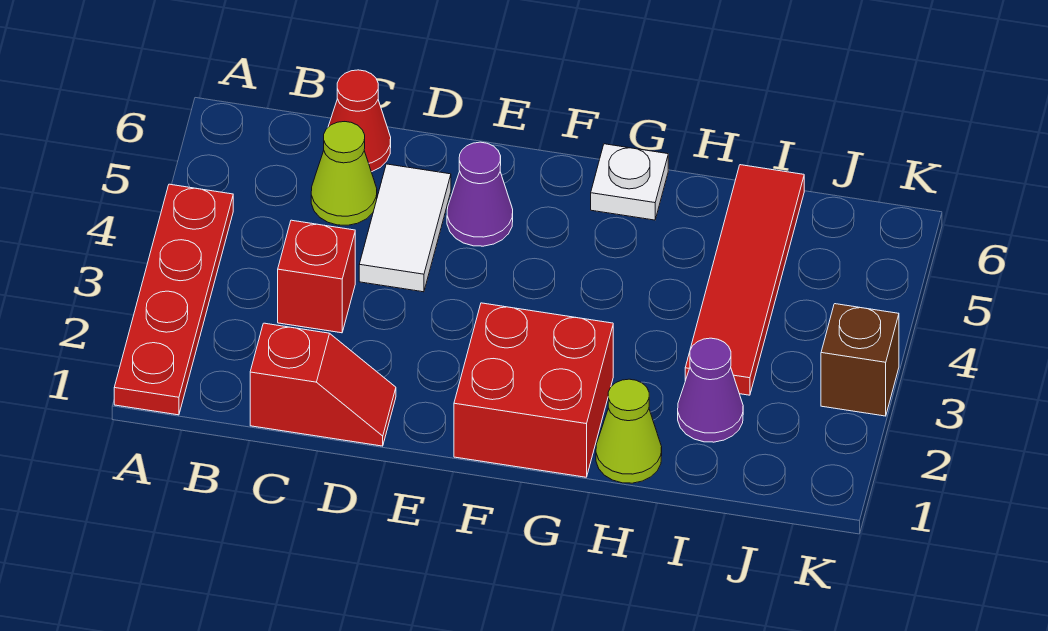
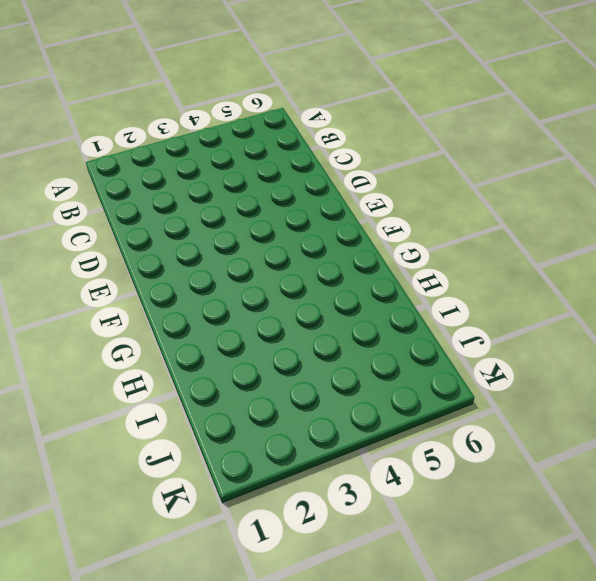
none -> red plate A1:A4 level 1
none -> red slope C1:D1 level 1 top C
none -> red brick C3 level 1

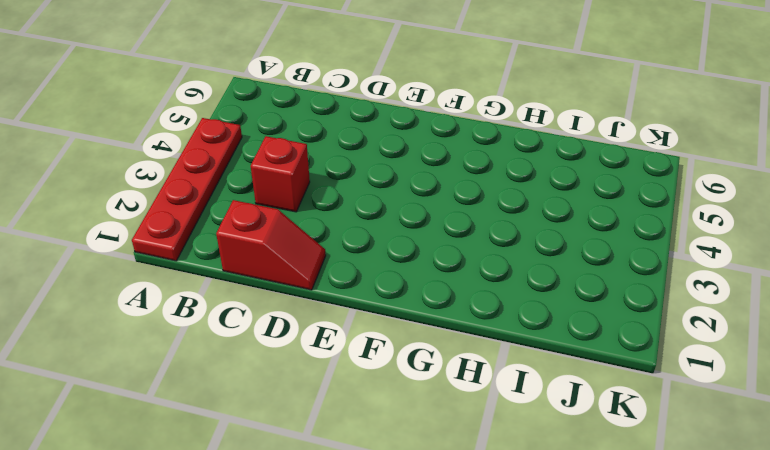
none -> lime cone C5 level 1
none -> red cone C6 level 1
none -> white tile D4:D5 level 1

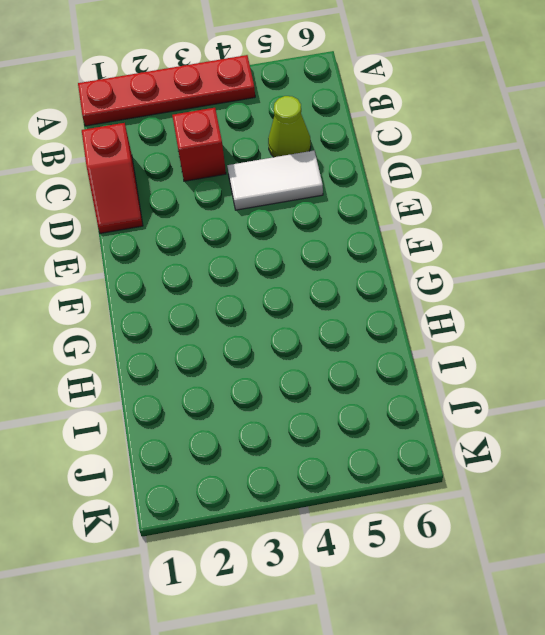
none -> red cone C6 level 1
none -> purple cone E5 level 1
none -> red brick F1:G2 level 1

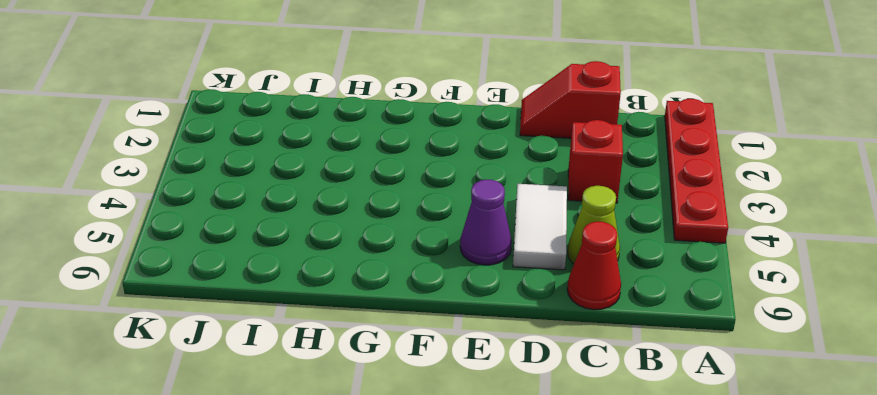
none -> red brick F1:G2 level 1
none -> white plate G6 level 1
none -> lime cone H1 level 1

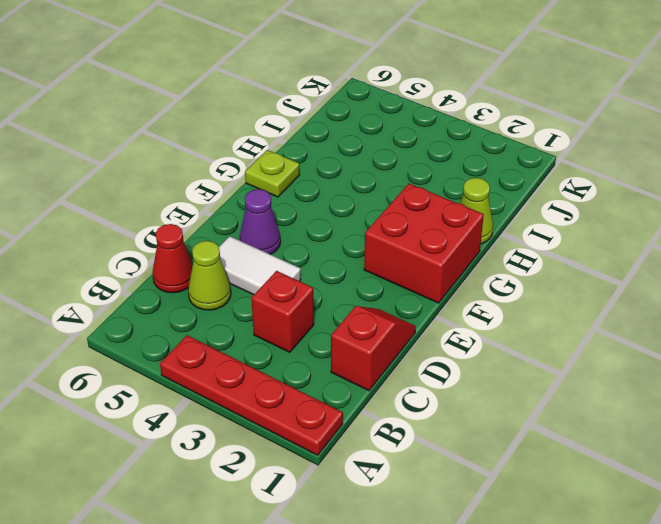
lime plate G6 level 1 -> white plate G6 level 1
none -> purple cone I2 level 1
none -> red tile I3:I6 level 1
none -> brown brick K3 level 1

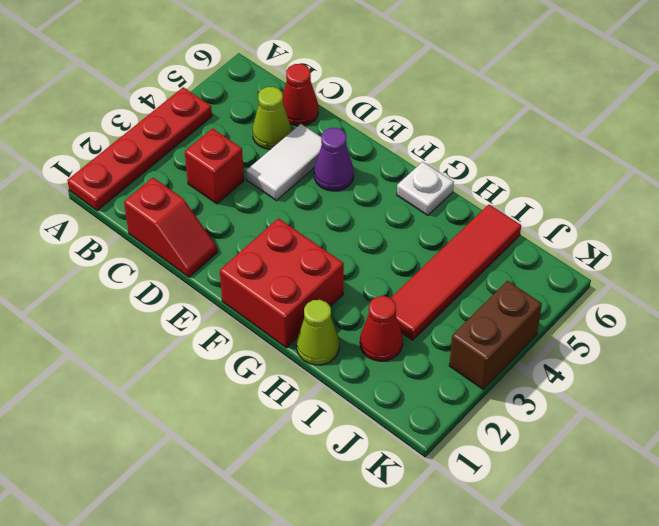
red cone I2 level 1 -> purple cone I2 level 1
brown brick K3:K4 level 1 -> brown brick K3 level 1

